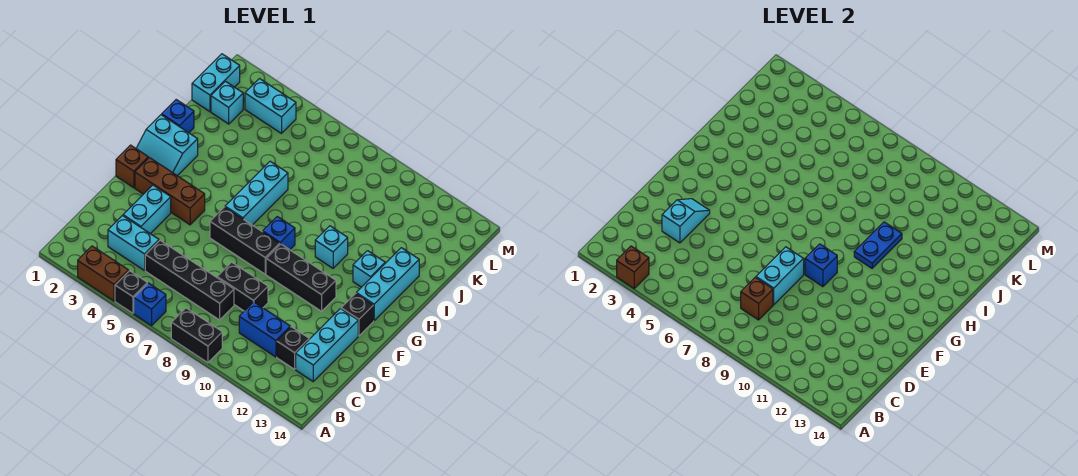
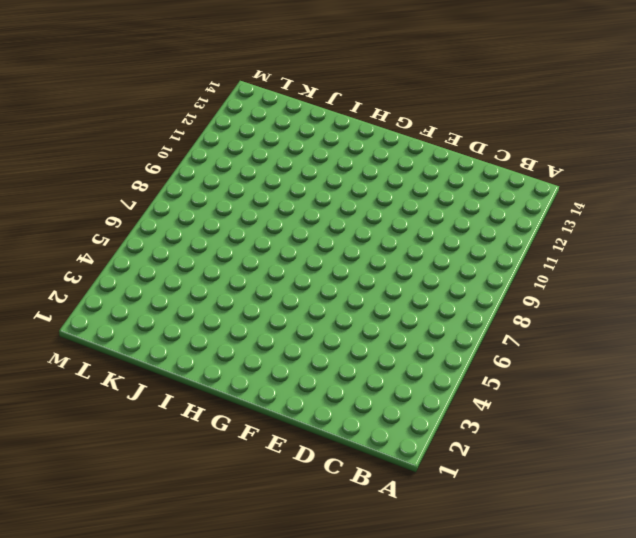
none -> brown brick A3:A4 level 1
none -> black brick A5 level 1
none -> blue brick A6 level 1
none -> black brick A8:A9 level 1

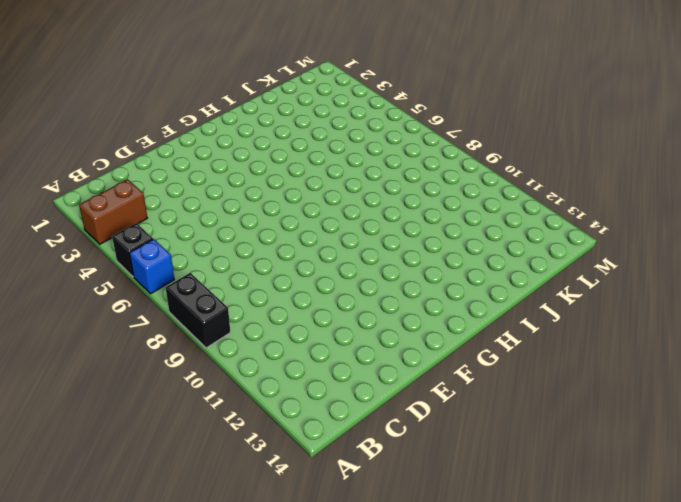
brown brick A3:B3 level 1 -> brown brick A3:A4 level 1
none -> cyan brick C3:C4 level 1
none -> black brick C5:C8 level 1
none -> blue brick C10:C11 level 1
none -> black brick C12 level 1

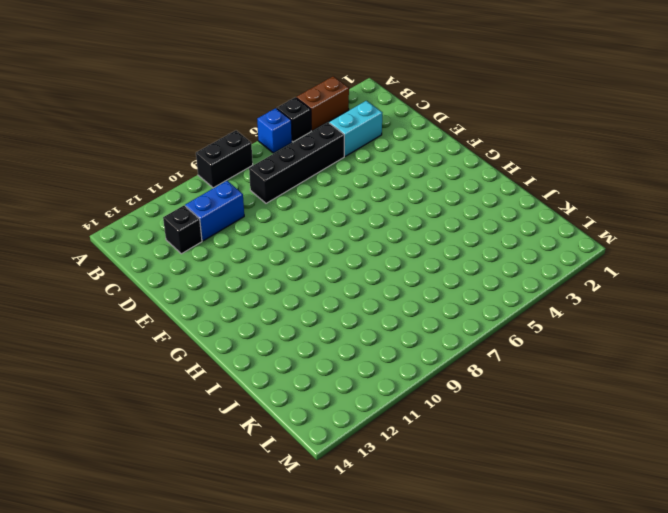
none -> cyan brick C13:E13 level 1
none -> cyan brick D3:E3 level 1
none -> black brick D8:D9 level 1
none -> brown brick F1 level 1

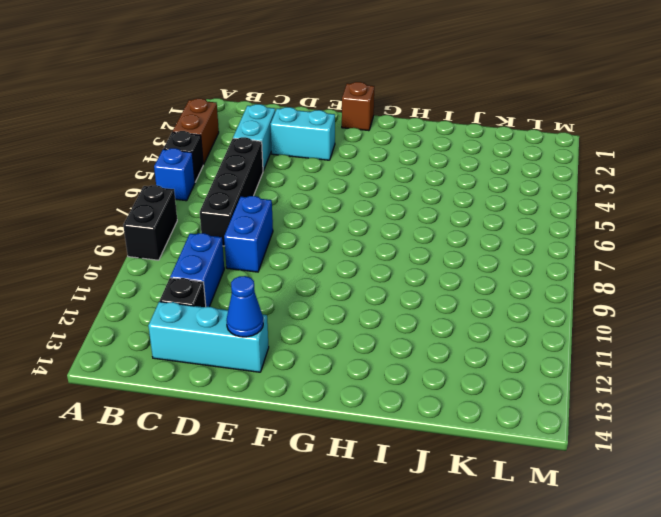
blue brick D8:D9 level 1 -> black brick D8:D9 level 1
blue cone E13 level 2 -> none
none -> brown brick F2:F4 level 1
none -> black brick F6:F8 level 1
none -> black brick F9:F11 level 1
none -> black brick F13 level 1

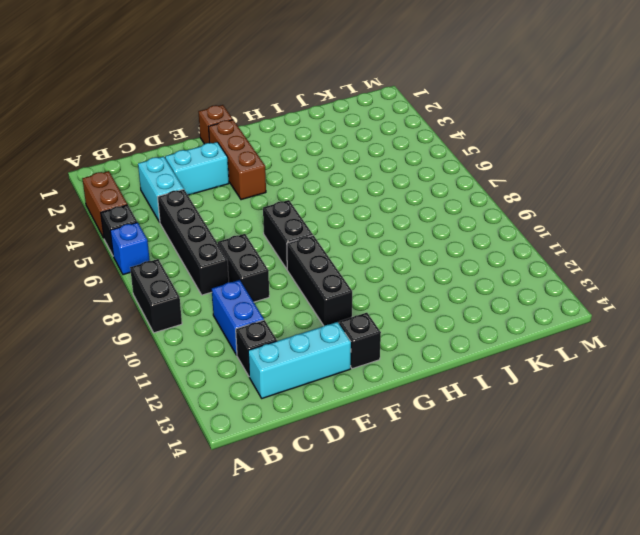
black brick F7:F8 level 1 -> black brick F6:F8 level 1
none -> cyan slope G1:H2 level 1 top H
none -> cyan brick G6:I6 level 1
none -> blue brick G8 level 1
none -> cyan brick G13:I13 level 1

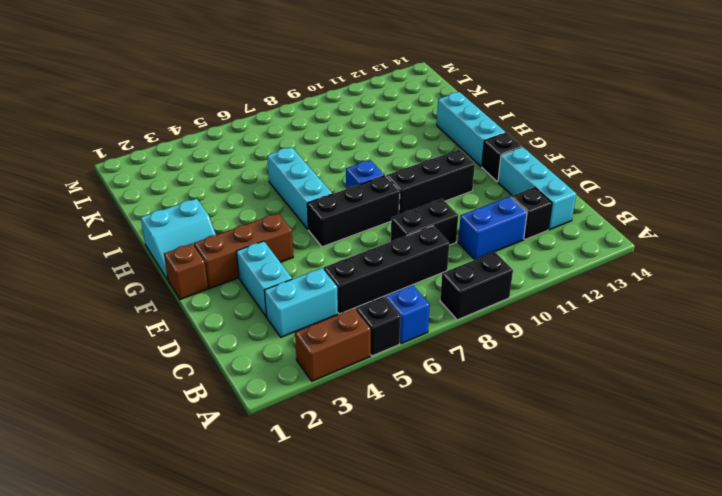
none -> cyan brick H10 level 1
none -> cyan brick H12 level 1
none -> blue brick I1 level 1
none -> cyan brick K1:L1 level 1

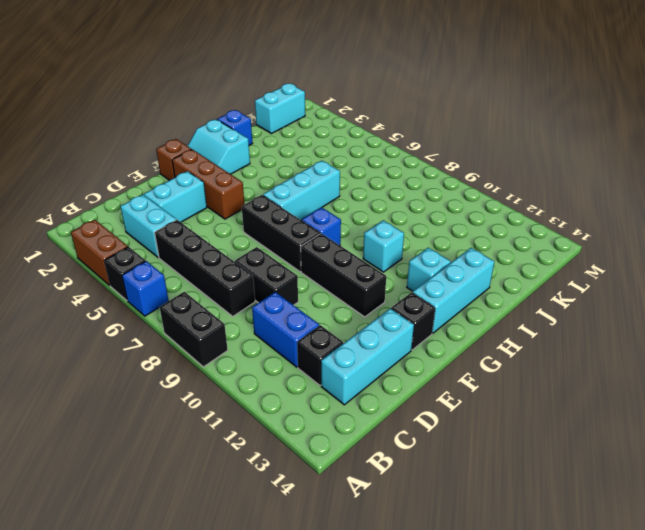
none -> cyan brick K2 level 1
none -> cyan brick L3:L4 level 1
none -> brown brick A3 level 2
none -> brown brick C8 level 2

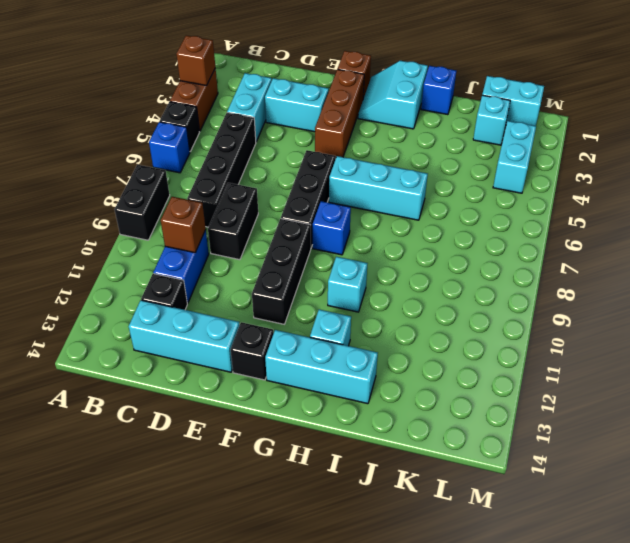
brown brick C10 level 2 -> brown brick C8 level 2
none -> cyan slope D3:E3 level 2 top D
none -> cyan brick D8:E8 level 2
none -> blue brick F9 level 2
none -> blue plate H10:I10 level 2

